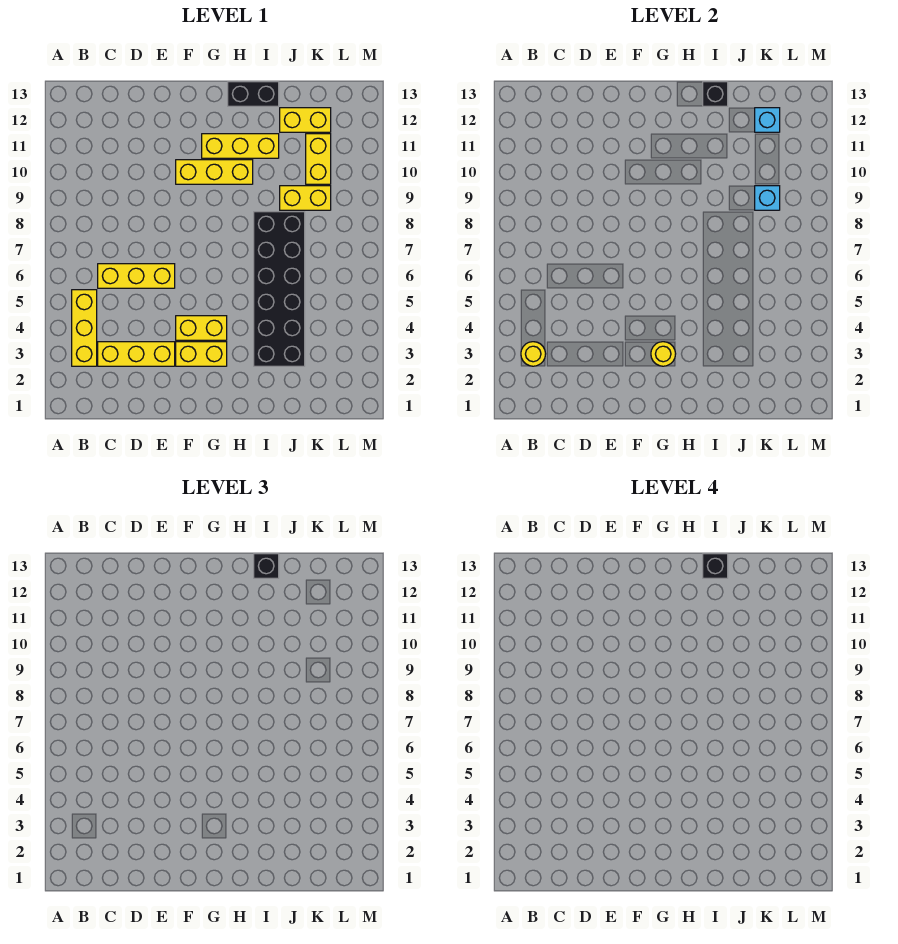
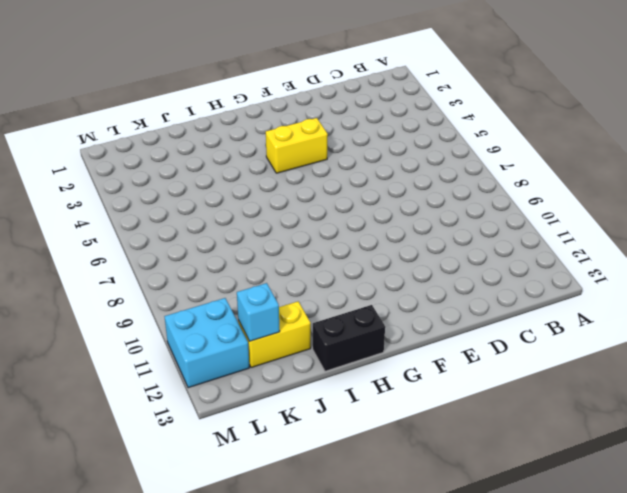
cyan brick L11:M12 level 1 -> none
none -> yellow brick B3:B5 level 1
none -> yellow brick C3:E3 level 1
none -> yellow brick C6:E6 level 1

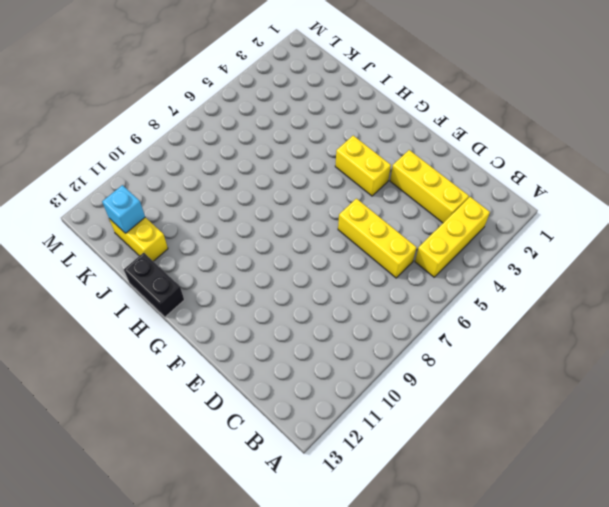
none -> yellow brick F3:G3 level 1
none -> yellow brick F10:H10 level 1
none -> yellow brick G11:I11 level 1

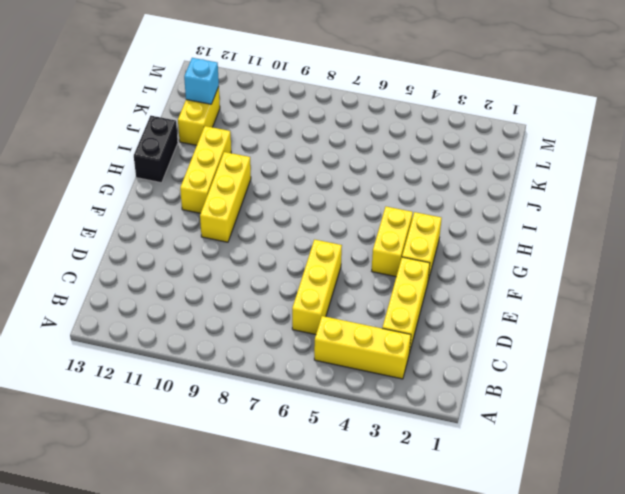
none -> black brick I3:J8 level 1
none -> yellow brick J9:K9 level 1
none -> yellow brick K10:K11 level 1

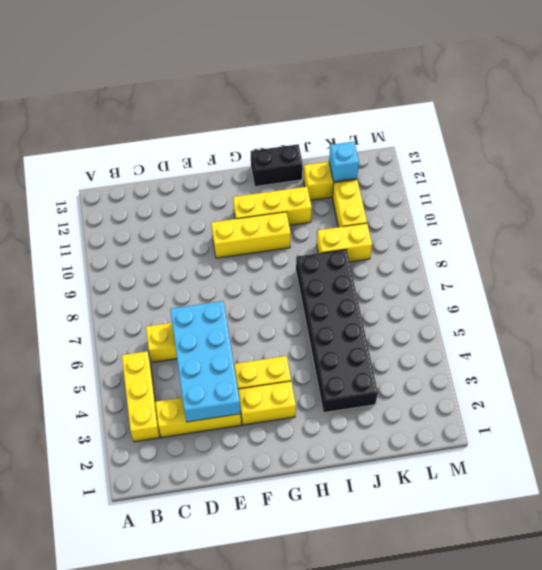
cyan brick D3:E6 level 2 -> none
none -> yellow round brick B3 level 2
none -> yellow round brick G3 level 2
none -> black brick I13 level 2

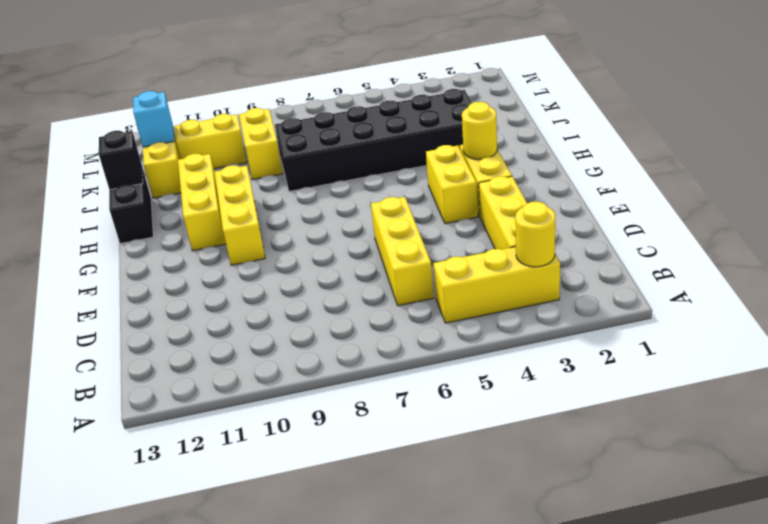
none -> cyan brick K9 level 2
none -> black brick I13 level 3
none -> black brick I13 level 4

